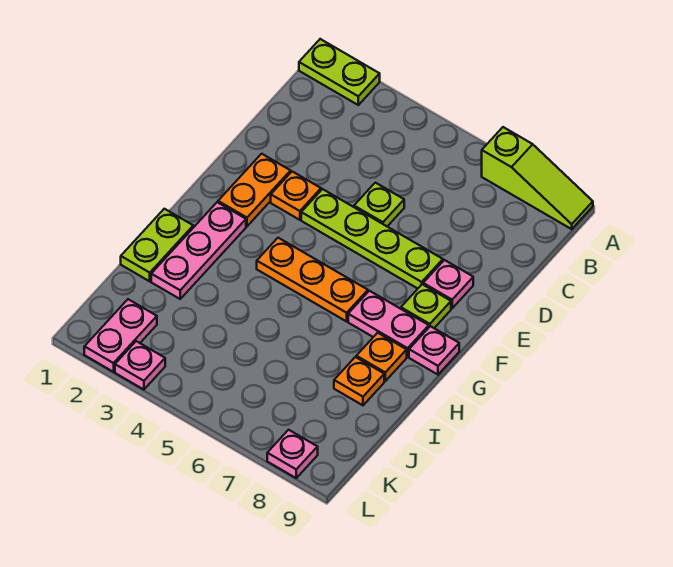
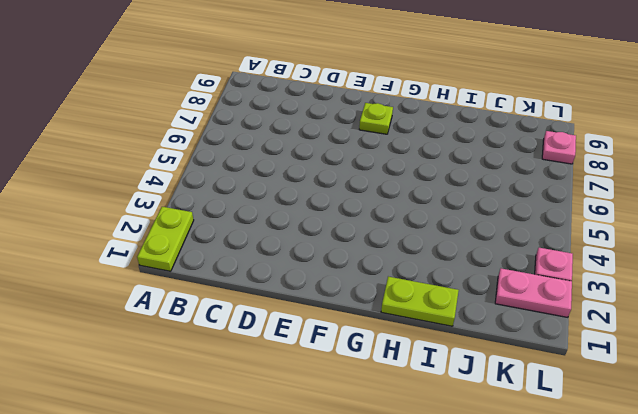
none -> lime slope A7:A9 level 1 top 7
none -> lime plate D5 level 1
none -> orange plate E2:F2 level 1

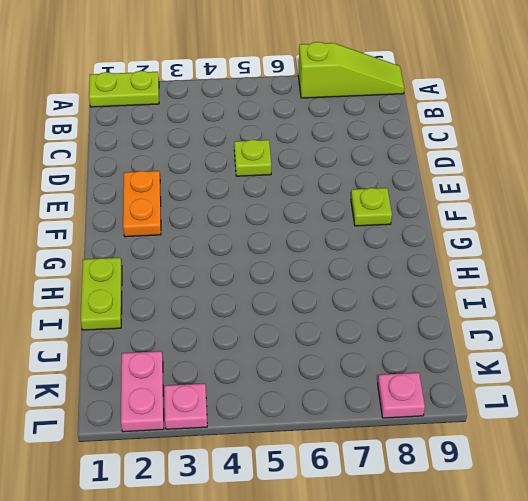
none -> orange plate E3 level 1
none -> lime plate E4:E7 level 1
none -> pink plate E8 level 1

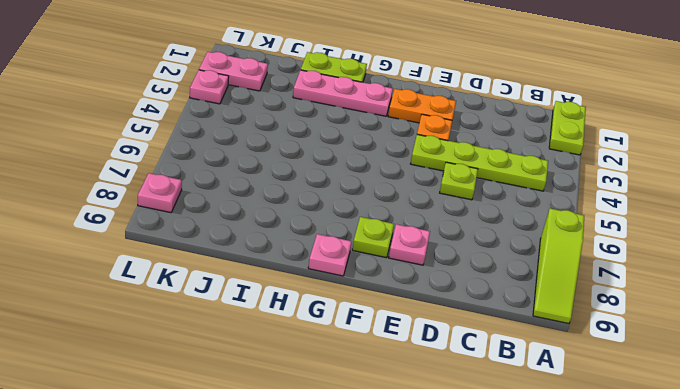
lime plate B4:E4 level 1 -> lime plate E4:E7 level 1
none -> orange plate G4:G6 level 1
none -> pink plate G7:G8 level 1
none -> orange plate H8 level 1

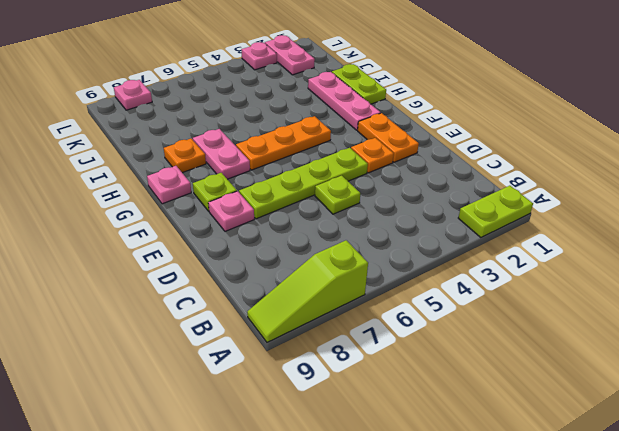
pink plate G7:H7 level 1 -> pink plate G7:G8 level 1
none -> orange plate I8 level 1

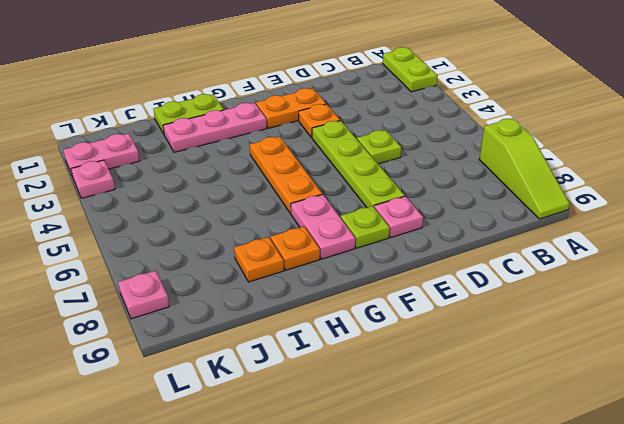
none -> pink plate G9 level 1

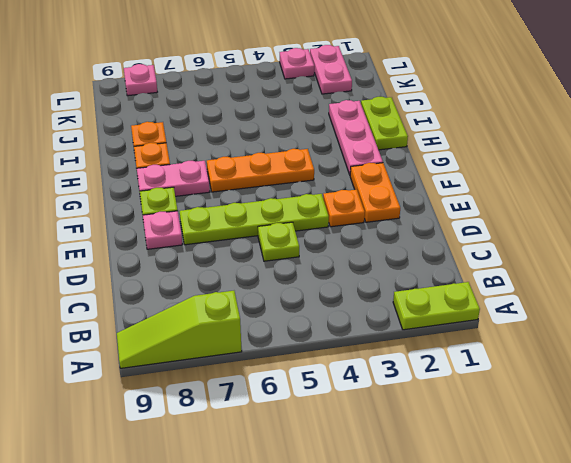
none -> pink plate G9 level 1

